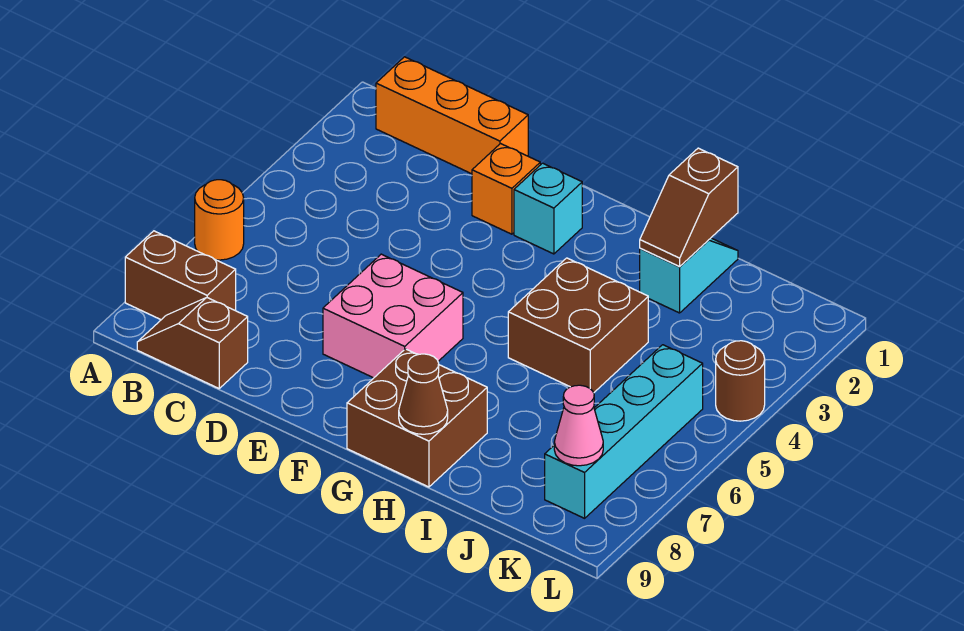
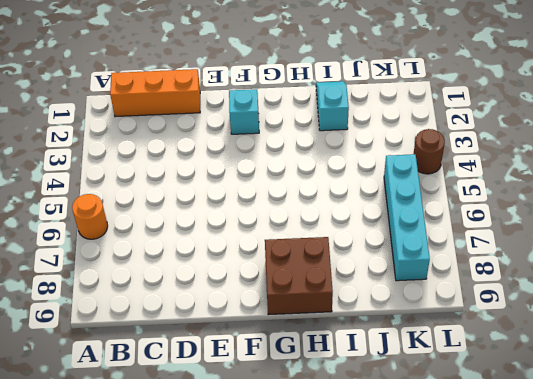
none -> brown brick A8:B8 level 1
none -> brown slope B9:C9 level 1 top C
none -> orange brick E2 level 1

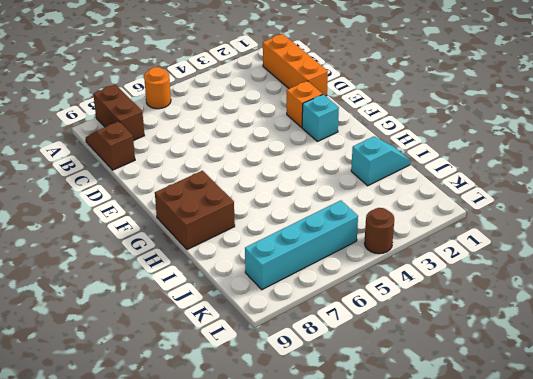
none -> pink brick E6:F7 level 1
none -> brown brick H4:I5 level 1
none -> brown cone H9 level 2

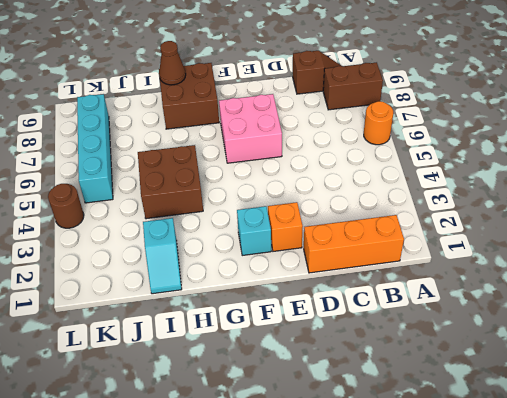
none -> brown slope I1:I2 level 2 top 1
none -> pink cone K8 level 2

